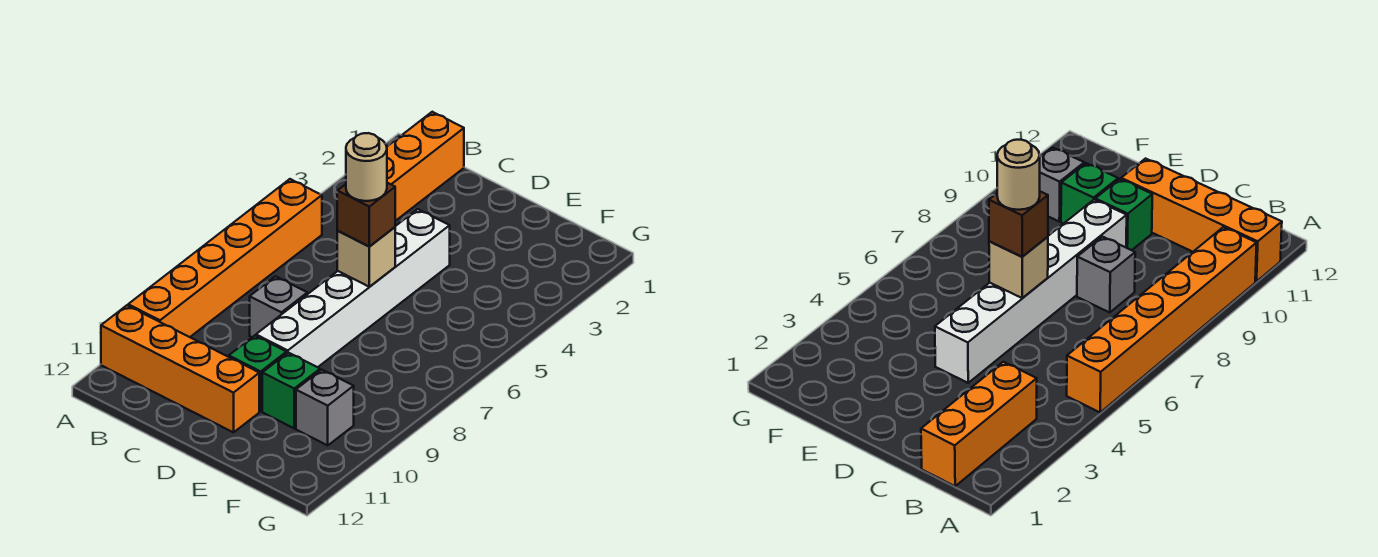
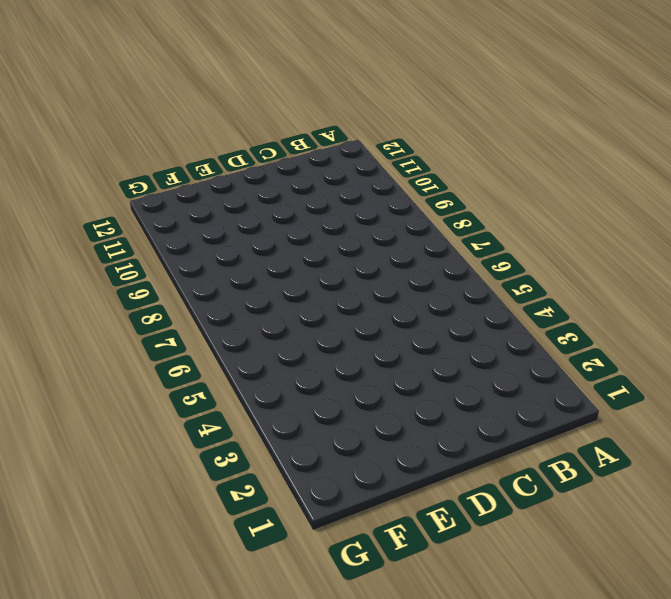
none -> orange brick A5:A10 level 1
none -> orange brick A11:D11 level 1

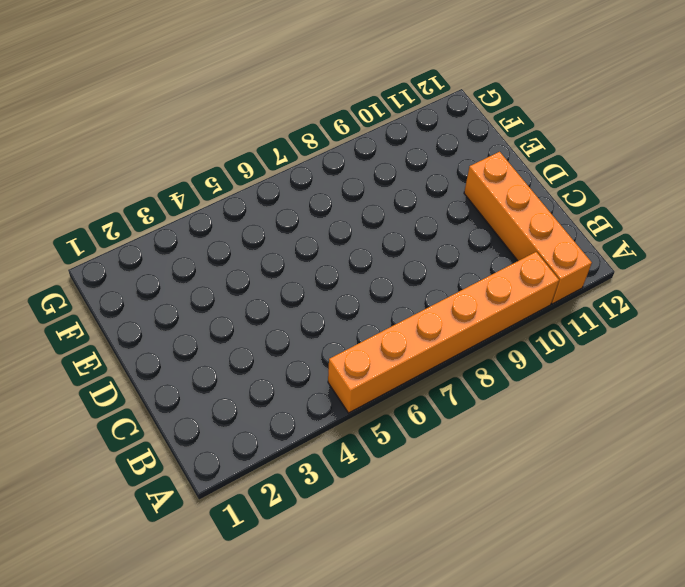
none -> orange brick B1:B3 level 1
none -> grey brick C8 level 1

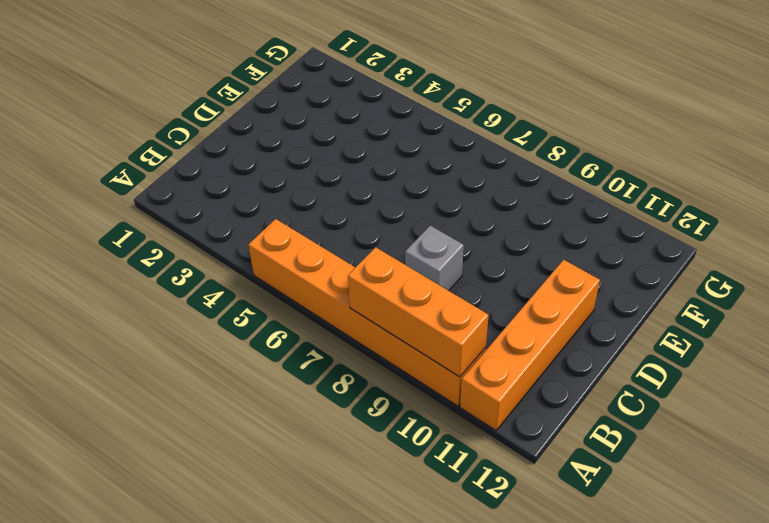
orange brick A8:A10 level 2 -> orange brick B1:B3 level 1
none -> white brick D4:D9 level 1
none -> green brick D10 level 1

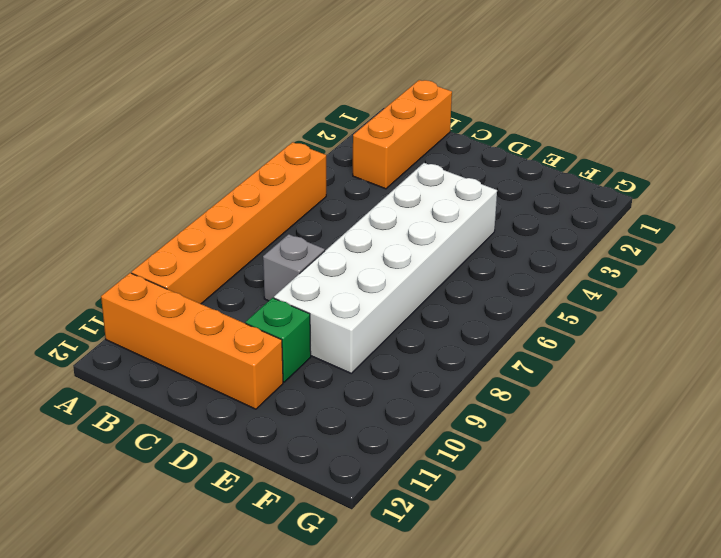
white brick D4:E9 level 1 -> white brick D4:D9 level 1
none -> green brick E10 level 1
none -> grey brick F10 level 1

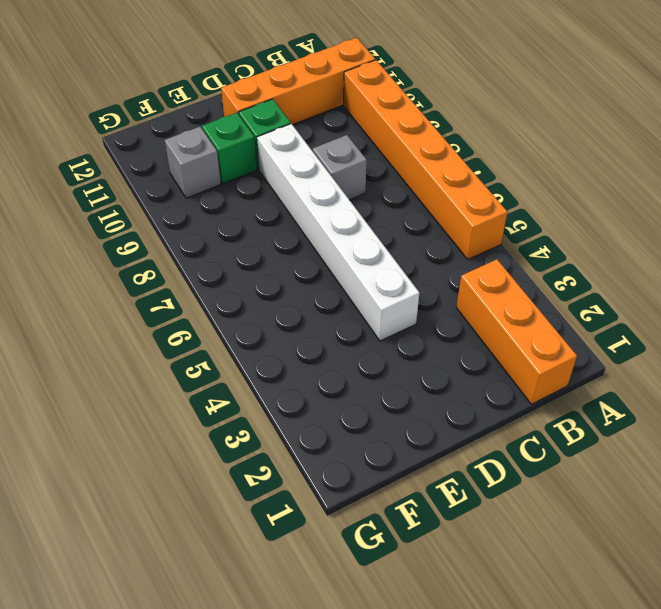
none -> tan brick D6 level 2
none -> brown brick D6 level 3

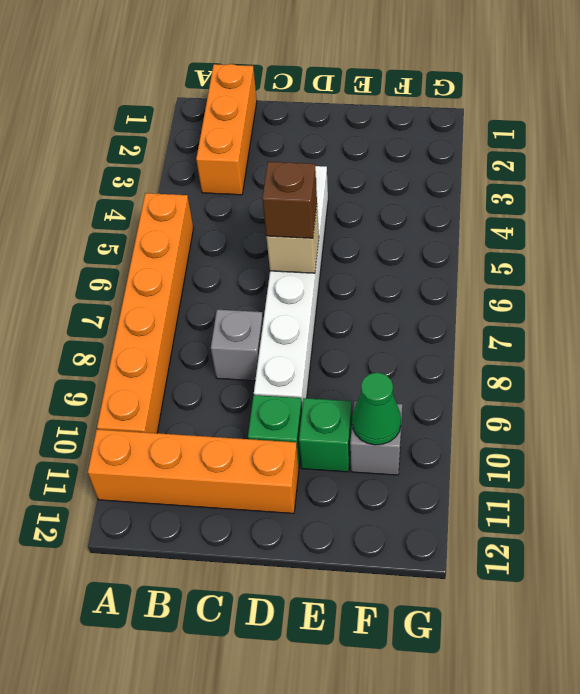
green cone F10 level 2 -> none
none -> tan round brick D6 level 4

